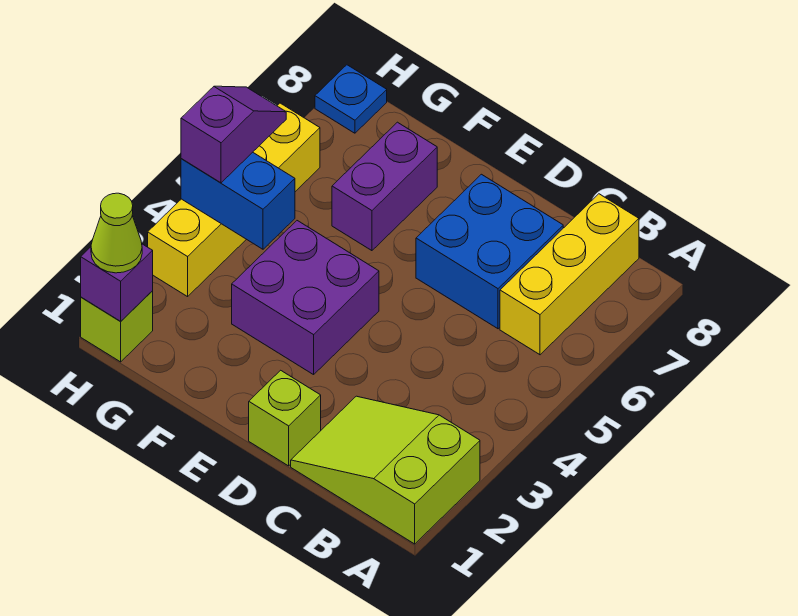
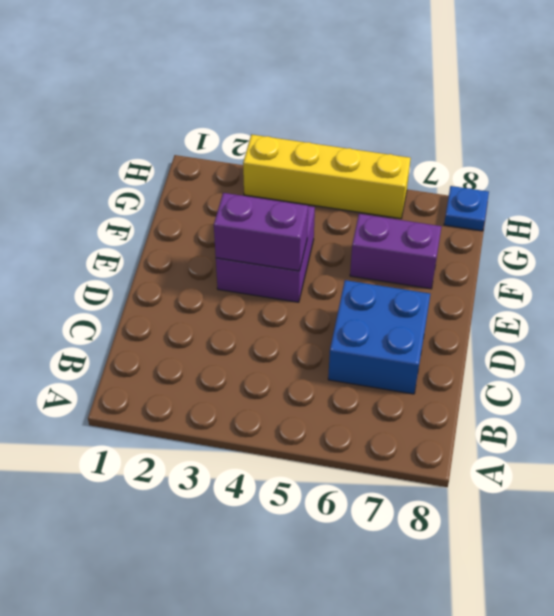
purple brick E3:E4 level 2 -> none
none -> lime slope A1:C2 level 1 top A
none -> yellow brick B6:B8 level 1
none -> lime brick D1 level 1

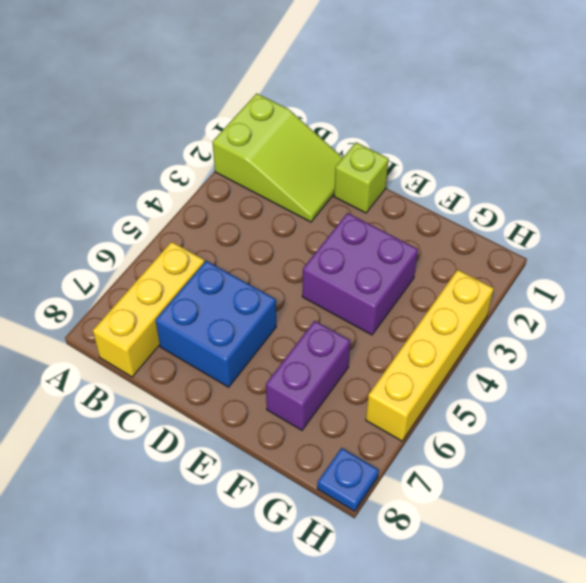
none -> lime brick H1 level 1
none -> blue brick G4:H4 level 2
none -> purple brick H1 level 2

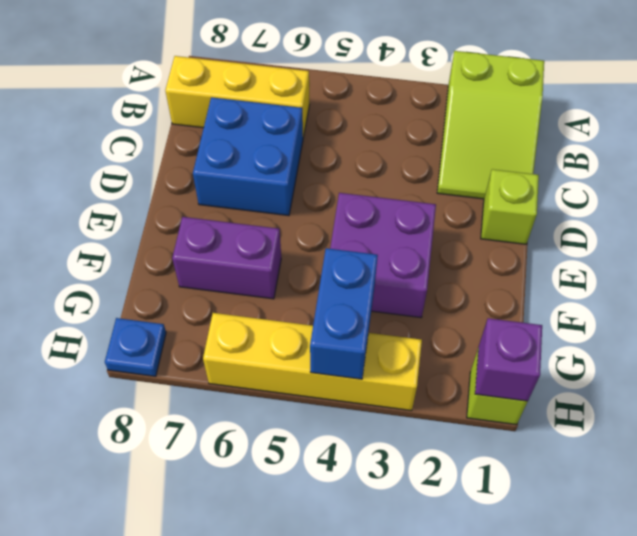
none -> lime cone H1 level 3
none -> purple slope H4:H5 level 3 top 4

